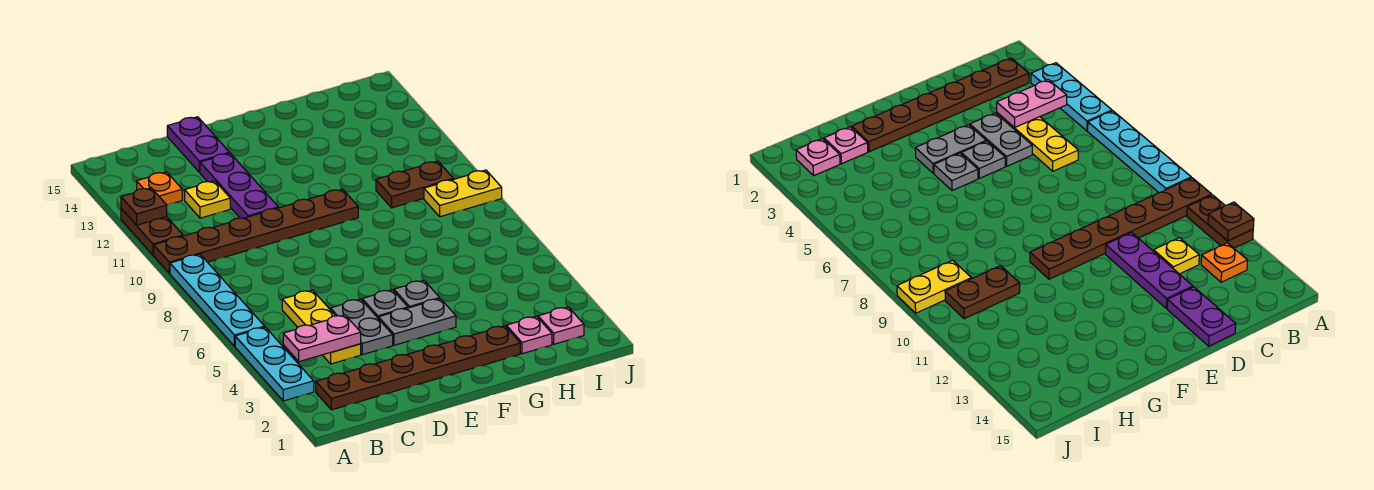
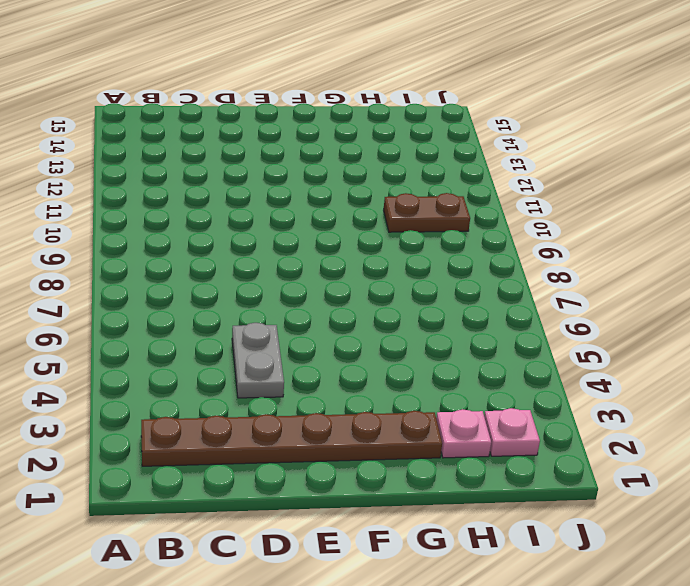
none -> cyan plate A3:A5 level 1
none -> cyan plate A6:A9 level 1
none -> brown plate A10:F10 level 1

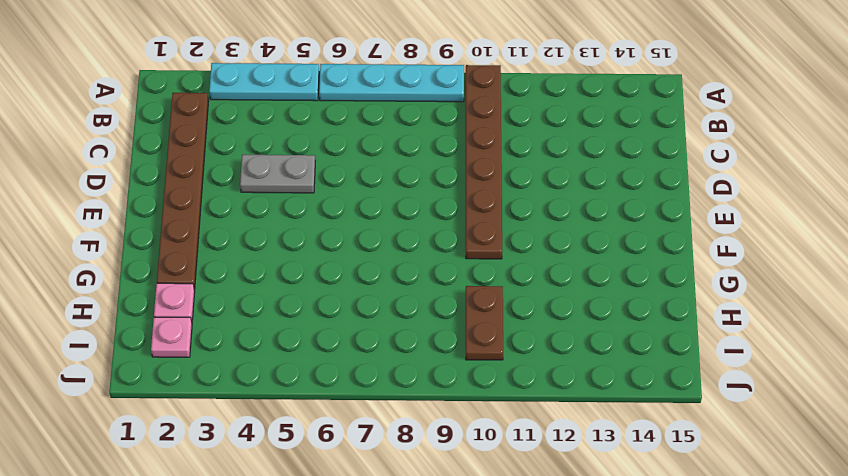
none -> brown plate A11:A12 level 1
none -> orange plate B13 level 1
none -> yellow plate C4:C6 level 1

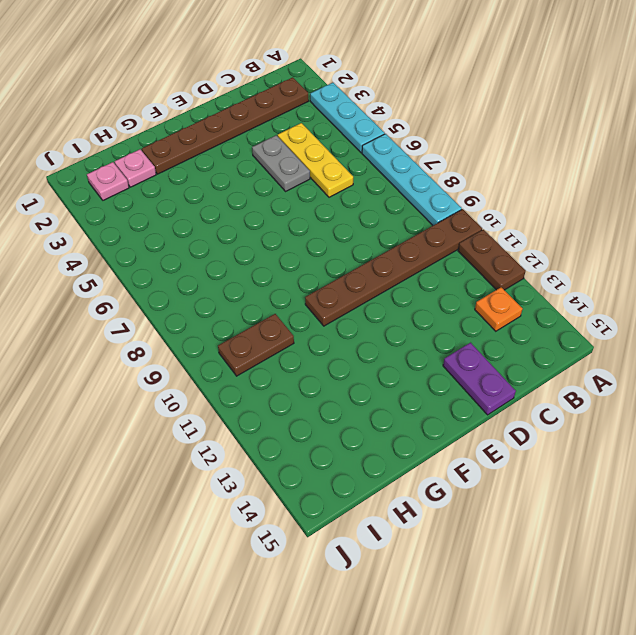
none -> yellow plate C12 level 1
none -> purple plate D11:D13 level 1
none -> grey plate E4:F4 level 1

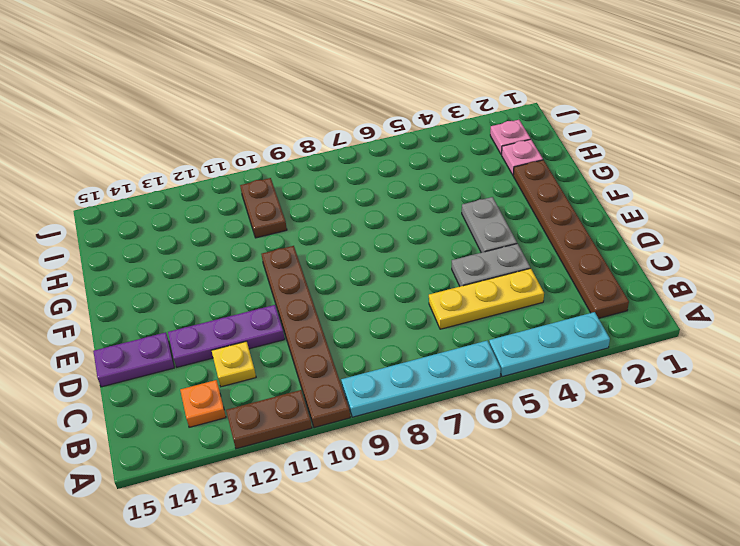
none -> grey plate E5 level 1
none -> grey plate F5 level 1
none -> yellow plate I9:J9 level 1

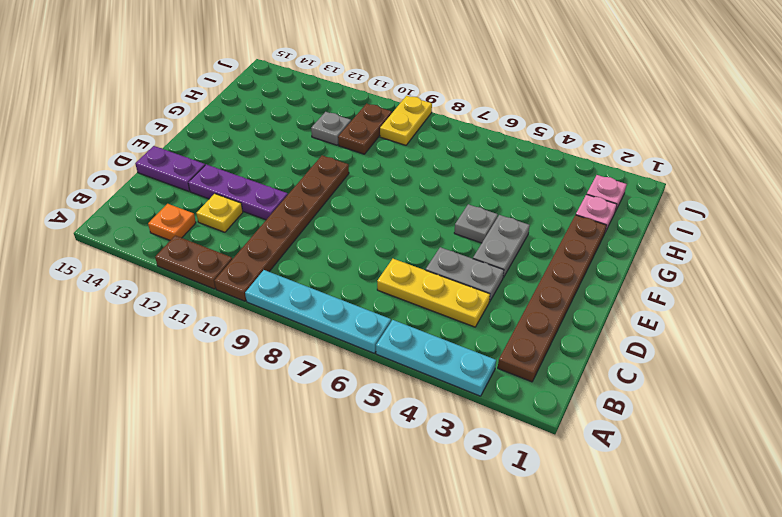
grey plate H11 level 1 -> grey plate E5 level 1
none -> brown plate A12 level 2
none -> pink plate B4:C4 level 2

